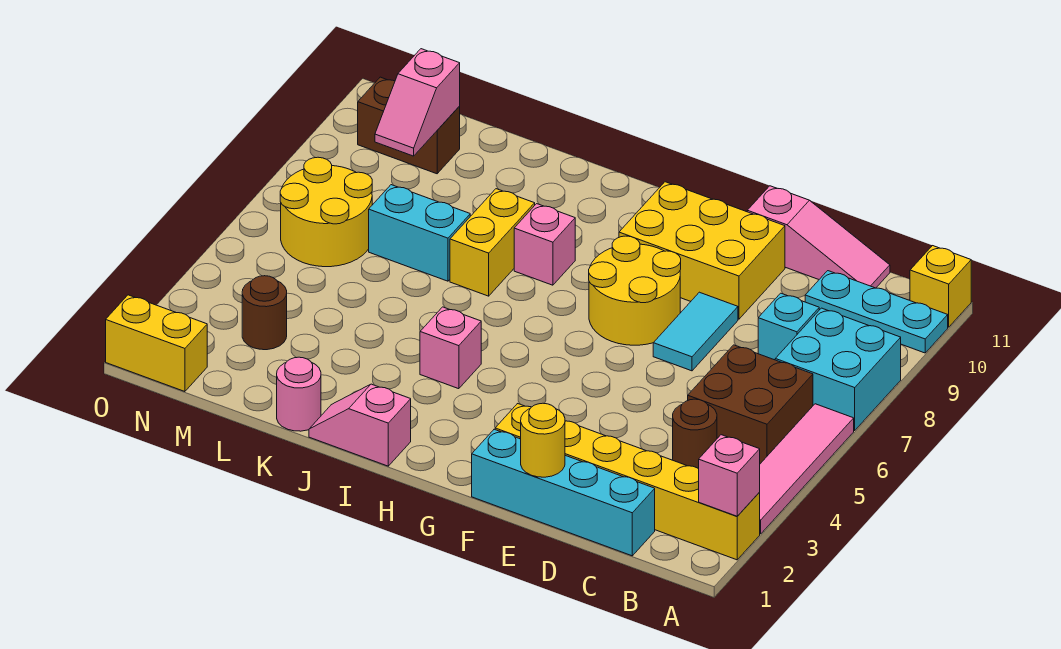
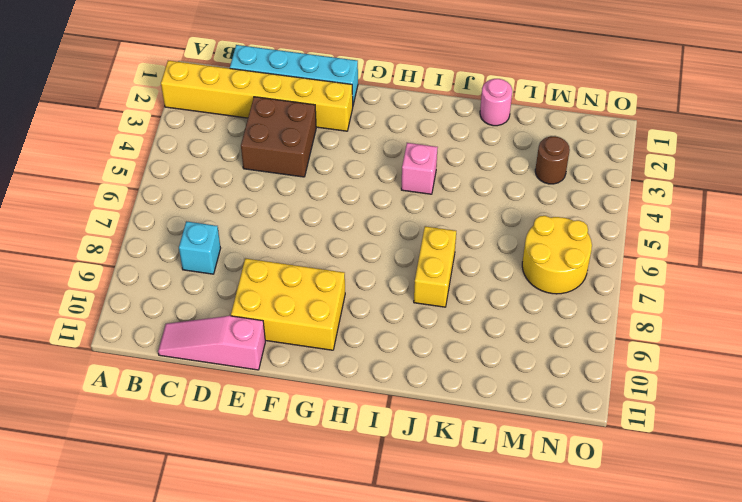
brown brick D3:E4 level 1 -> brown brick B5:C6 level 1
none -> pink tile A3:A6 level 1
none -> cyan brick A7:B8 level 1
none -> cyan plate A10:C10 level 1

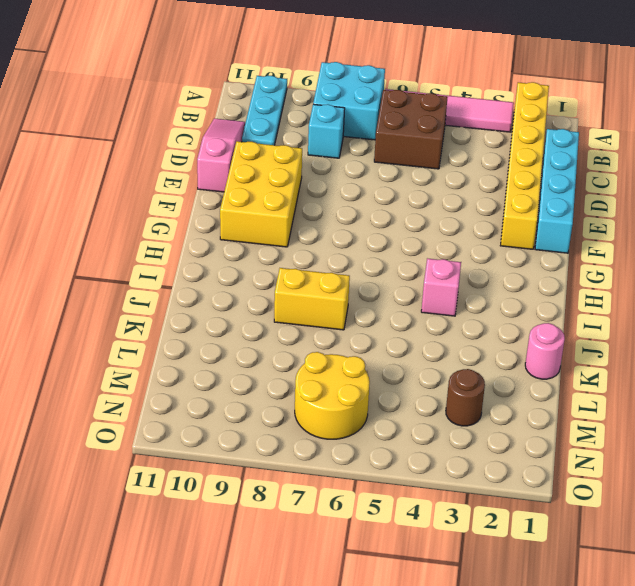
none -> yellow brick A11 level 1
none -> brown round brick C4 level 1
none -> cyan tile E7:E8 level 1

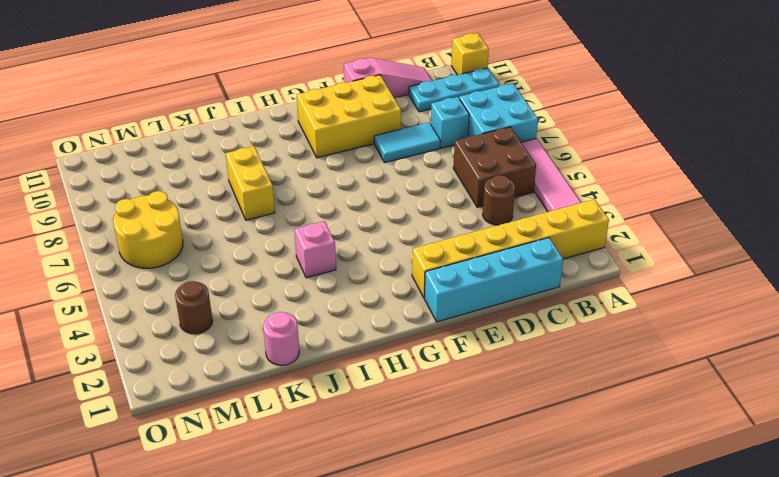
cyan tile D8:E8 level 1 -> cyan tile E7:E8 level 1
none -> yellow round brick F7:G8 level 1
none -> pink slope I1:J1 level 1 top I
none -> pink brick I8 level 1

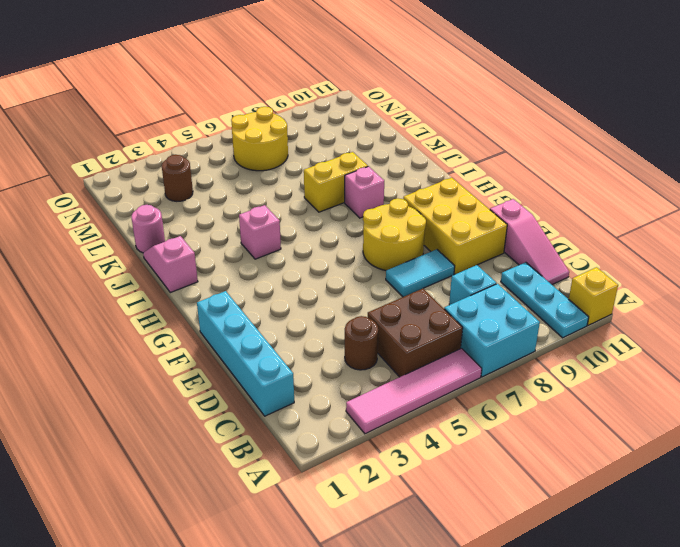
none -> yellow brick A2:F2 level 1
none -> cyan brick K7:L7 level 1
none -> brown brick M10:N10 level 1

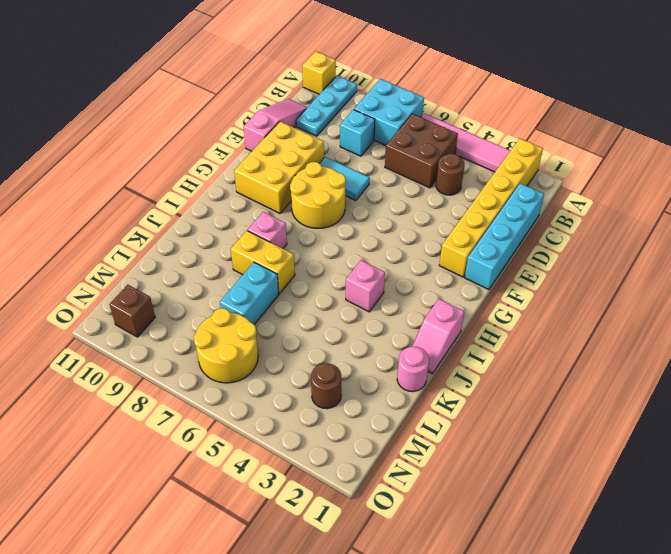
brown brick N10 level 1 -> brown brick M10:N10 level 1
none -> yellow brick N1:O1 level 1
none -> pink brick A2 level 2
none -> yellow round brick E1 level 2

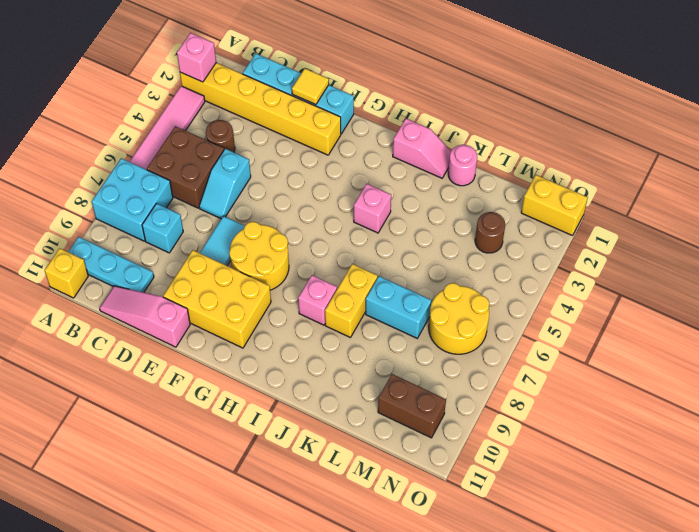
cyan slope D5:D6 level 1 top 5 -> none
yellow tile E1 level 2 -> yellow round brick E1 level 2
none -> pink slope M9:M10 level 2 top 10

